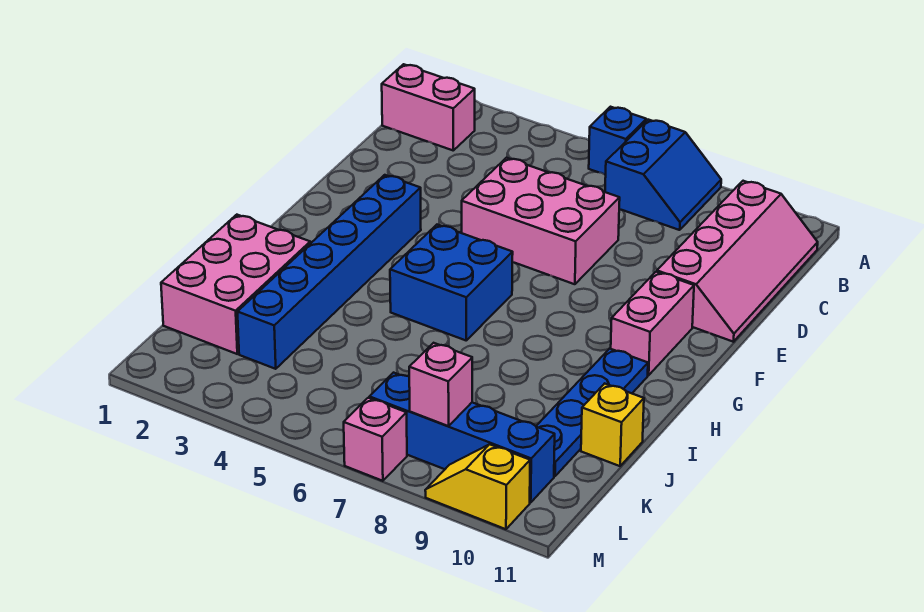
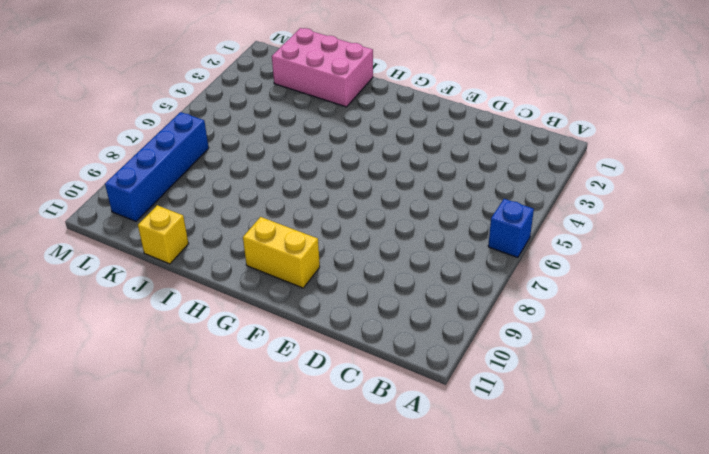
yellow brick F10:G10 level 1 -> pink brick F10:G10 level 1
none -> blue slope A7:B8 level 1 top 7
none -> pink brick B1:B2 level 1
none -> pink slope B10:E11 level 1 top 10

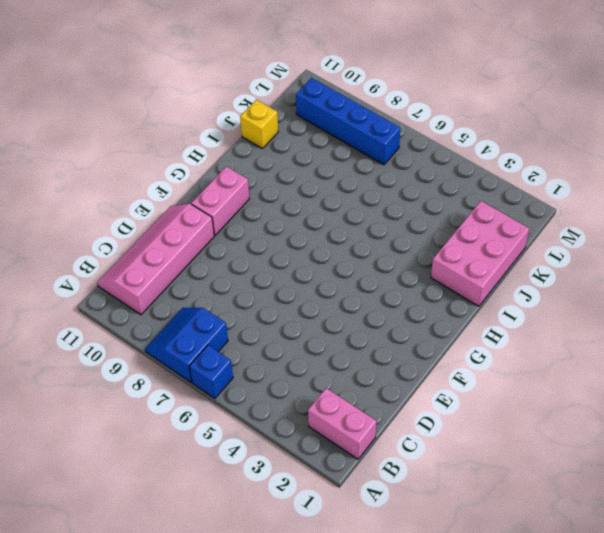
none -> pink brick D5:E7 level 1
none -> blue brick F3:K3 level 1
none -> blue brick G5:H6 level 1

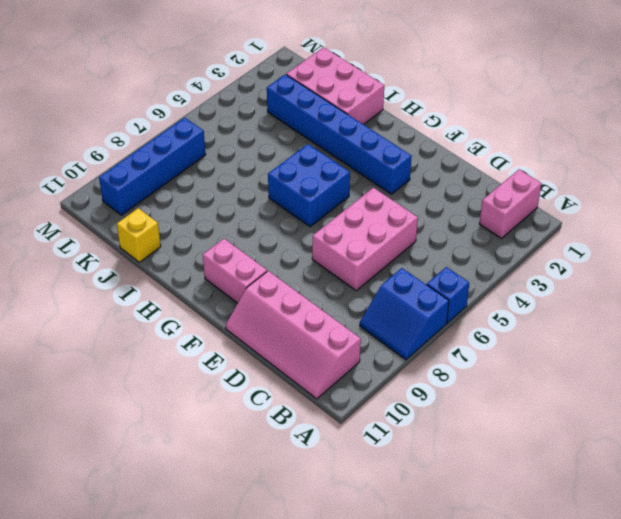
none -> blue plate H10:K10 level 1
none -> pink brick M7 level 1
none -> yellow slope M9:M10 level 1 top 10

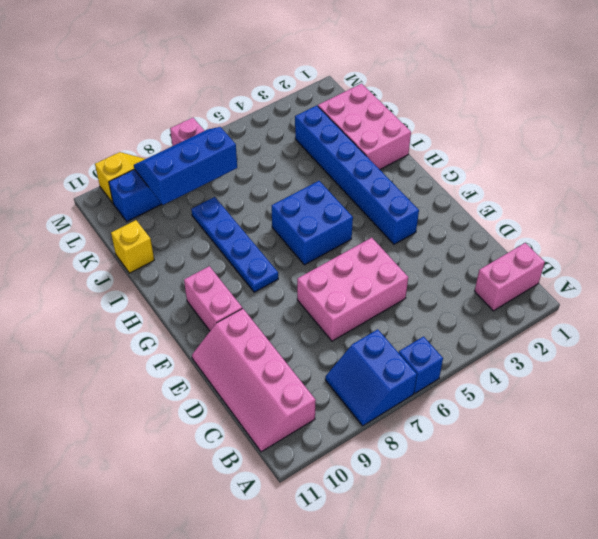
blue plate G8:J8 level 1 -> blue plate H10:K10 level 1
blue slope K7:L9 level 2 top K -> pink brick L8 level 2

